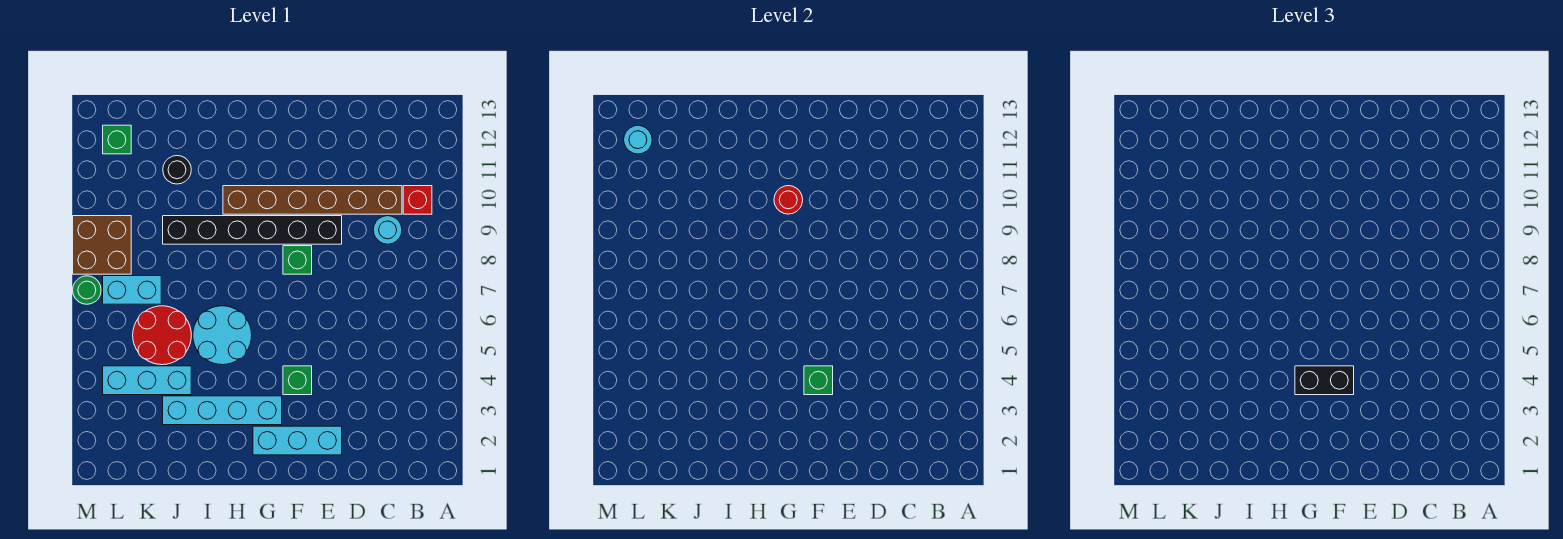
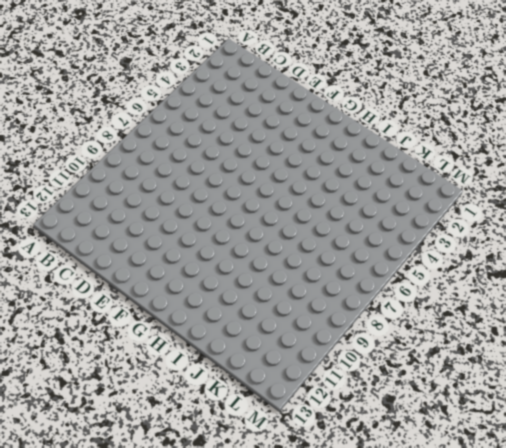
none -> red brick B10 level 1
none -> cyan round brick C9 level 1
none -> brown brick C10:H10 level 1

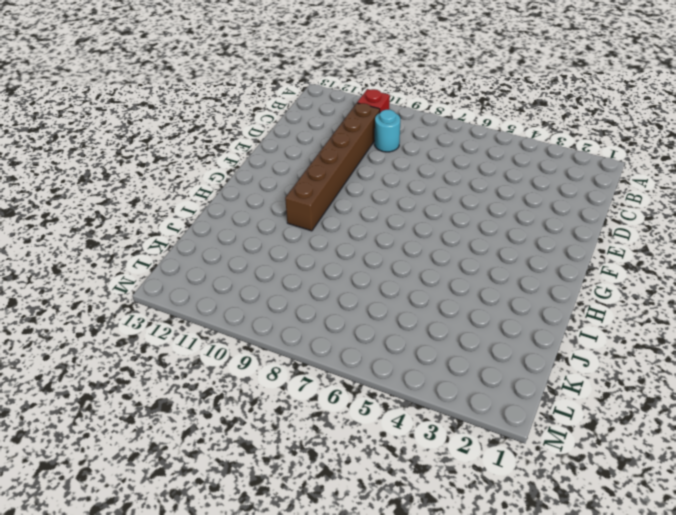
none -> cyan brick E2:G2 level 1
none -> black brick E9:J9 level 1
none -> green brick F4 level 1

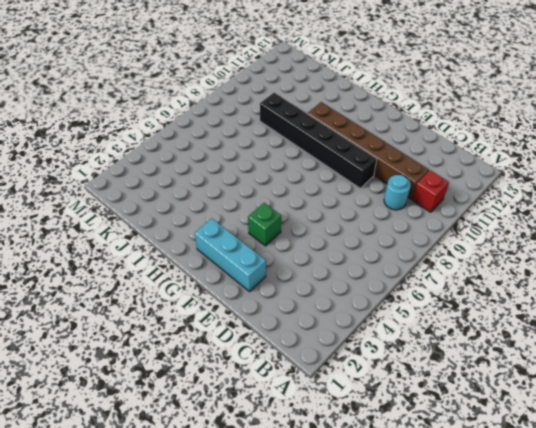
none -> green brick F8 level 1
none -> cyan brick G3:J3 level 1
none -> cyan round brick H5:I6 level 1

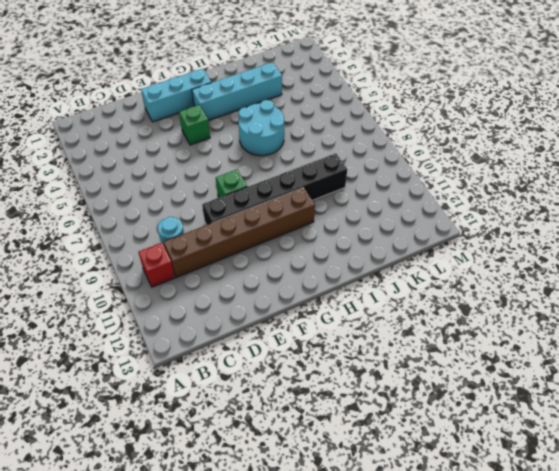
none -> cyan brick J4:L4 level 1
none -> red round brick J5:K6 level 1
none -> black round brick J11 level 1

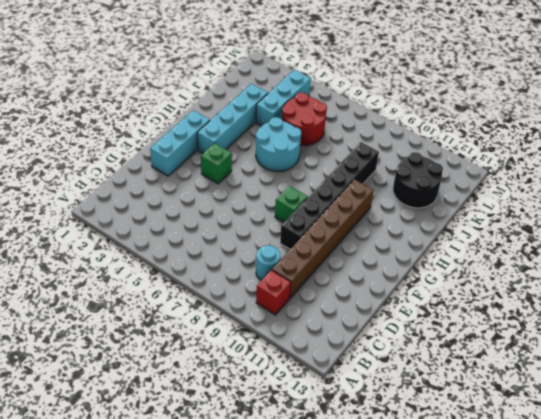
black round brick J11:K12 level 1 -> black round brick J11 level 1
none -> cyan brick K7:L7 level 1
none -> brown brick L8:M9 level 1
none -> green brick L12 level 1

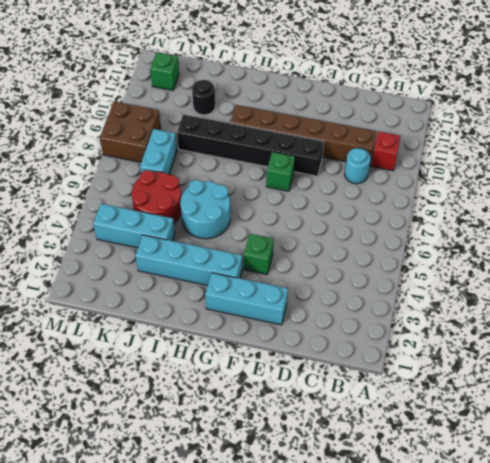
cyan brick K7:K8 level 1 -> cyan brick K7:L7 level 1
none -> green round brick M7 level 1
none -> green brick F4 level 2
none -> red round brick G10 level 2

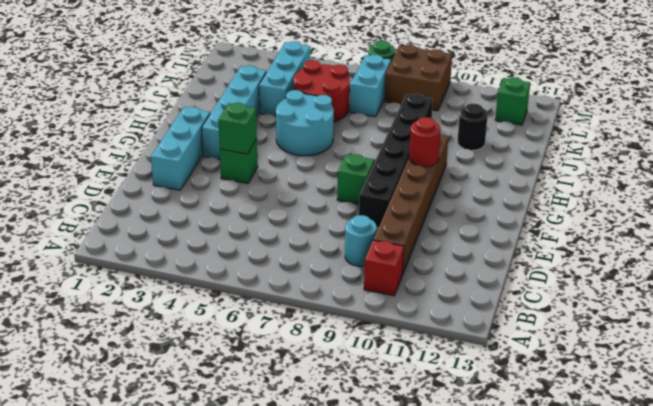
none -> cyan round brick L12 level 2
none -> black brick F4:G4 level 3

